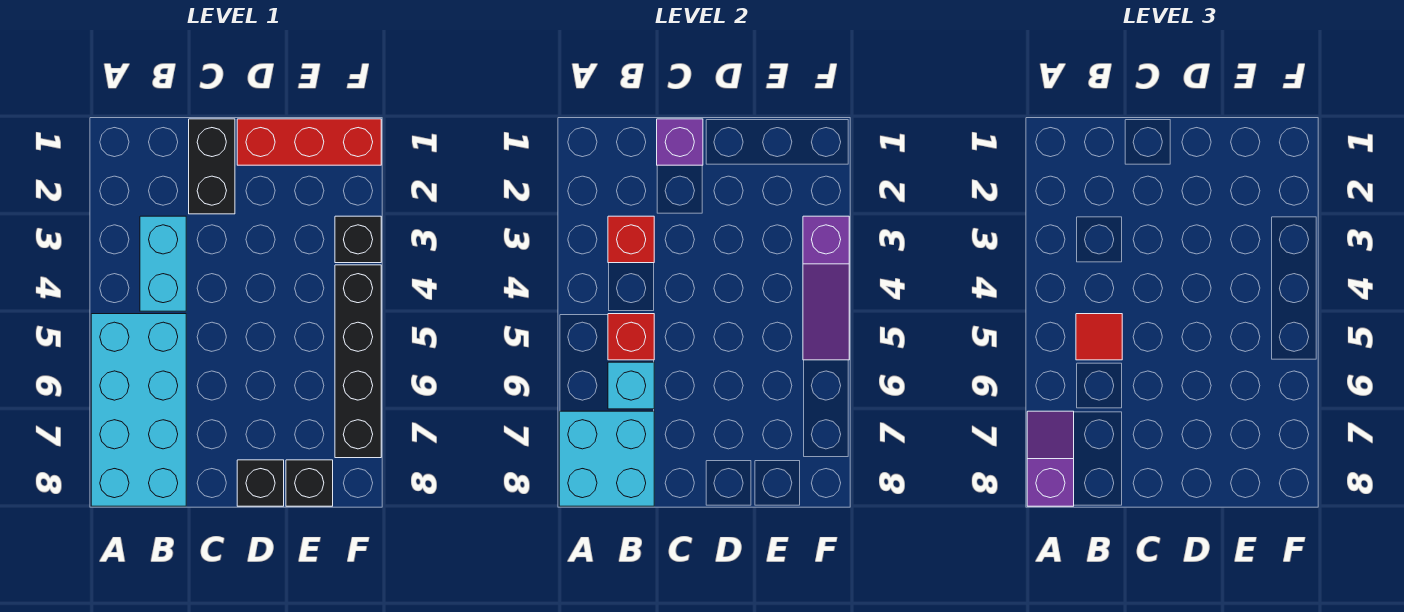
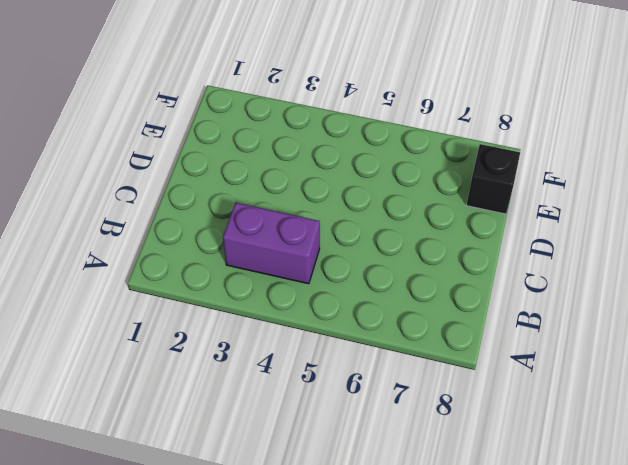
purple brick B3:B4 level 1 -> cyan brick B3:B4 level 1
none -> cyan brick A5:B8 level 1
none -> black brick C1:C2 level 1
none -> red brick D1:F1 level 1

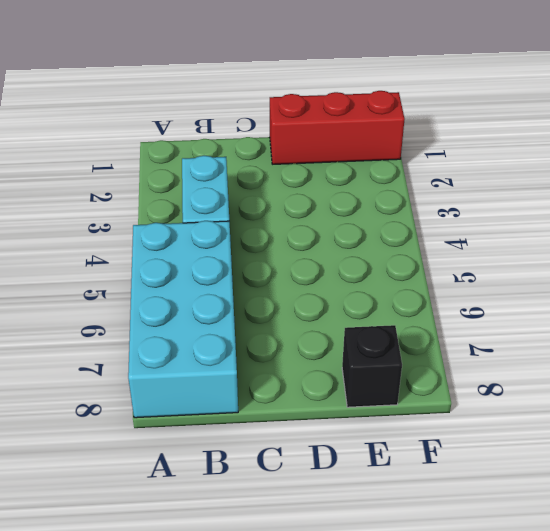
none -> black brick C1:C2 level 1
none -> black brick D8 level 1
none -> black brick F3 level 1

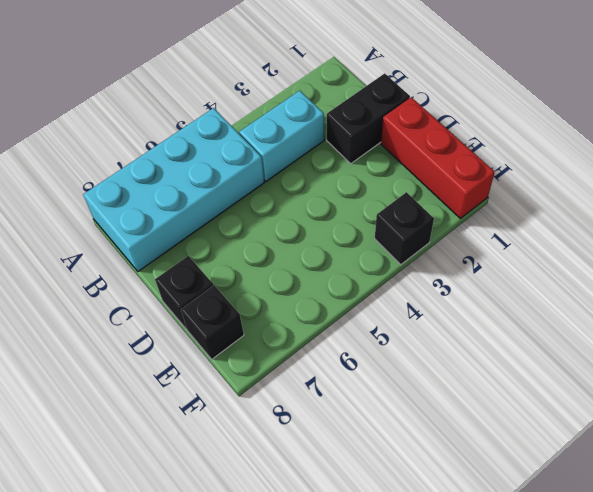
none -> black brick F4:F7 level 1
none -> cyan brick A7:B8 level 2
none -> red brick B3 level 2

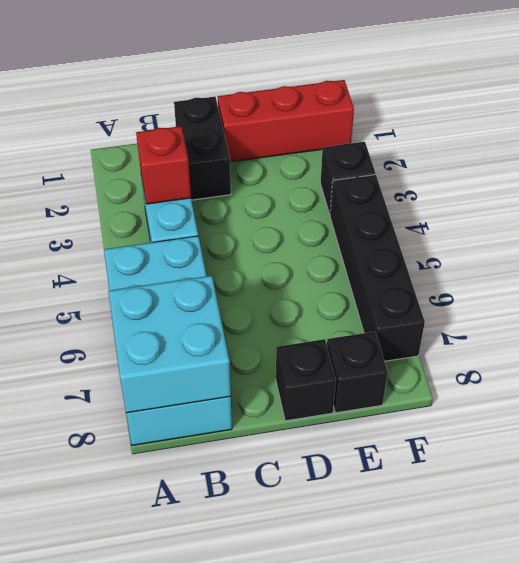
none -> red brick B5 level 2
none -> cyan brick B6 level 2
none -> purple brick C1 level 2

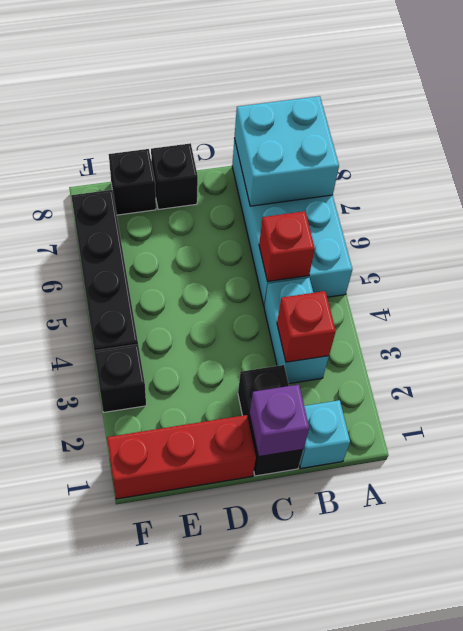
cyan brick B1 level 1 -> cyan brick B6 level 2
none -> purple slope F3:F5 level 2 top 3
none -> purple slope A7:A8 level 3 top 8
none -> red tile B5 level 3

